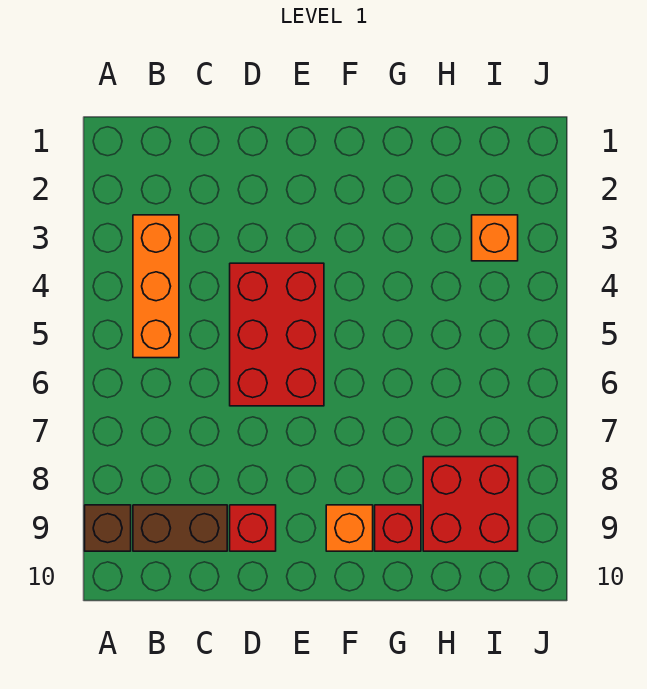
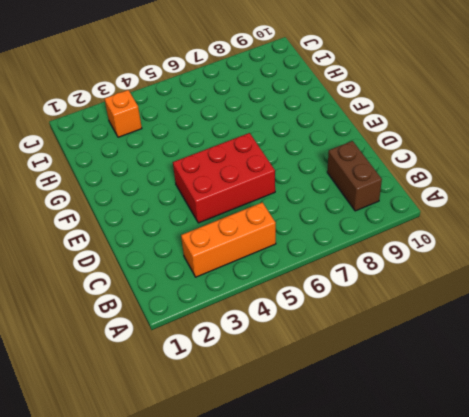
none -> brown brick A9 level 1
none -> red brick D9 level 1

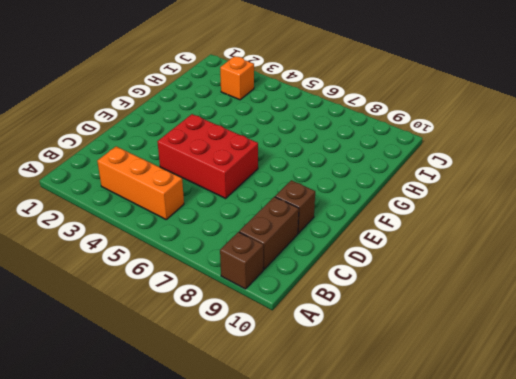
brown brick D9 level 1 -> red brick D9 level 1
none -> orange brick F9 level 1
none -> red brick G9 level 1

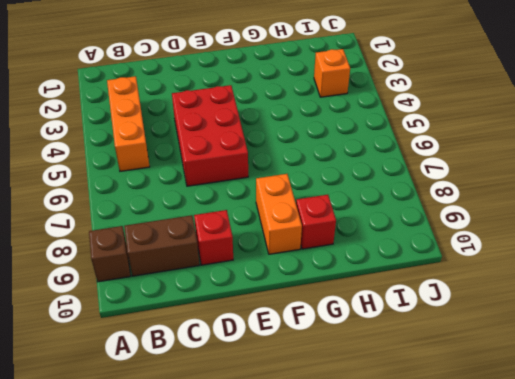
orange brick F8:F9 level 1 -> orange brick F9 level 1
none -> red brick H8:I9 level 1

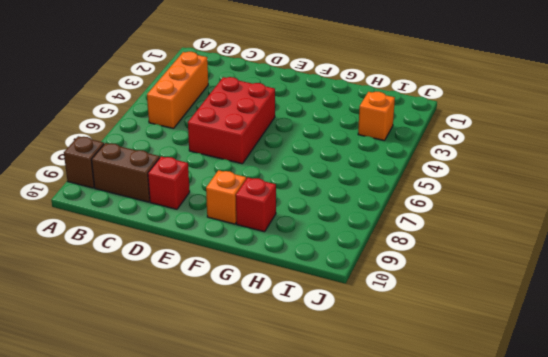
none -> red brick H8:I9 level 1

